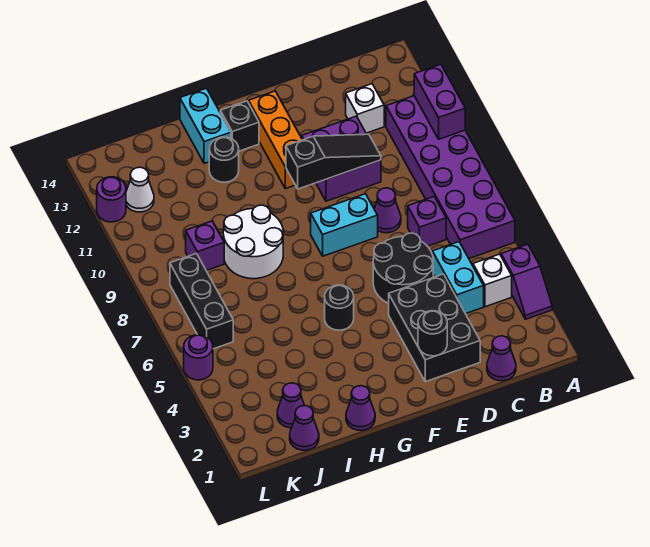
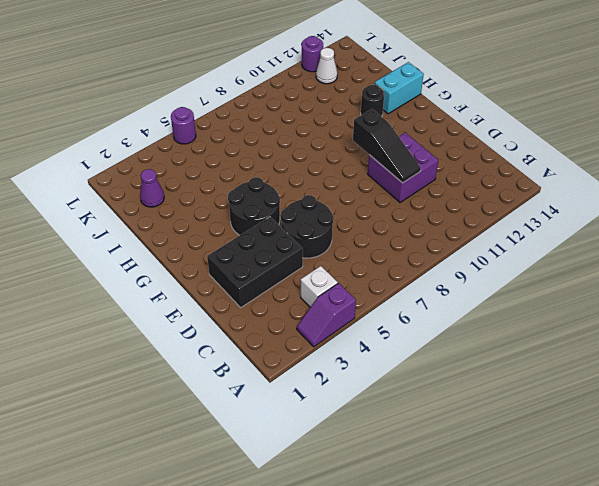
black round brick F4:G5 level 1 -> black round brick G5 level 1
none -> purple brick A6:B11 level 1
none -> purple cone C1 level 1
none -> cyan brick C4:C5 level 1

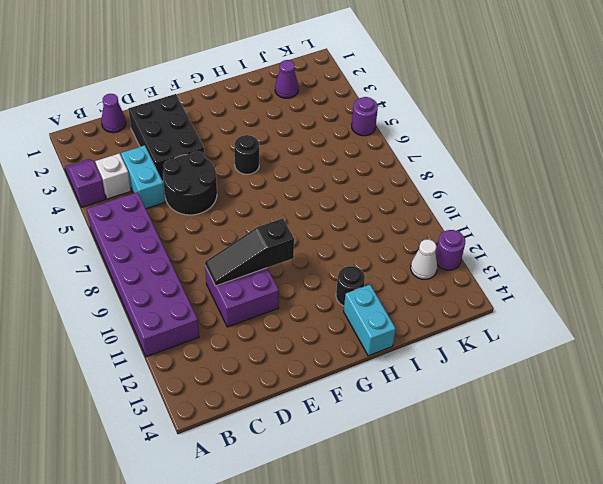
none -> purple brick C7 level 1
none -> white brick C12 level 1
none -> purple cone D8 level 1

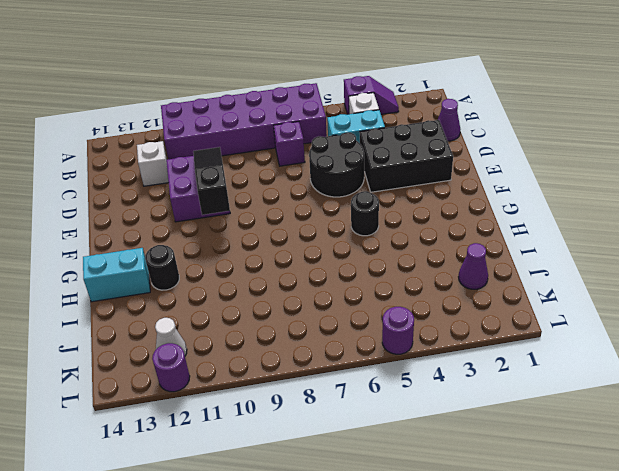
none -> purple cone D8 level 1
none -> cyan brick E8:F8 level 1
none -> orange brick F11:F13 level 1

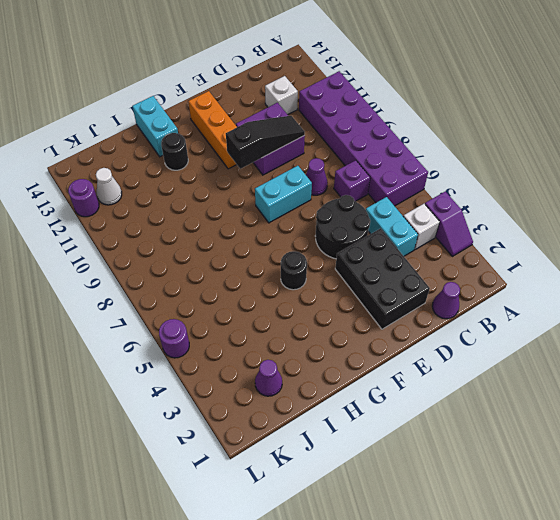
none -> black brick G13 level 1
none -> purple cone H1 level 1
none -> white round brick H8:I9 level 1

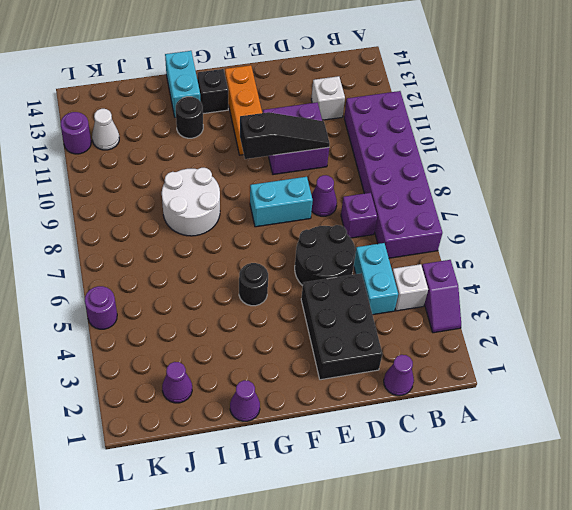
none -> purple cone J1 level 1
none -> purple brick J9 level 1
none -> black brick K6:K8 level 1

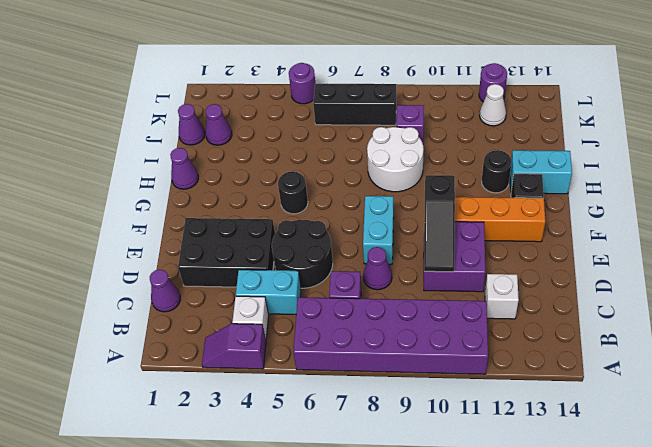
none -> purple brick A10:A11 level 2
none -> black round brick E2 level 2

